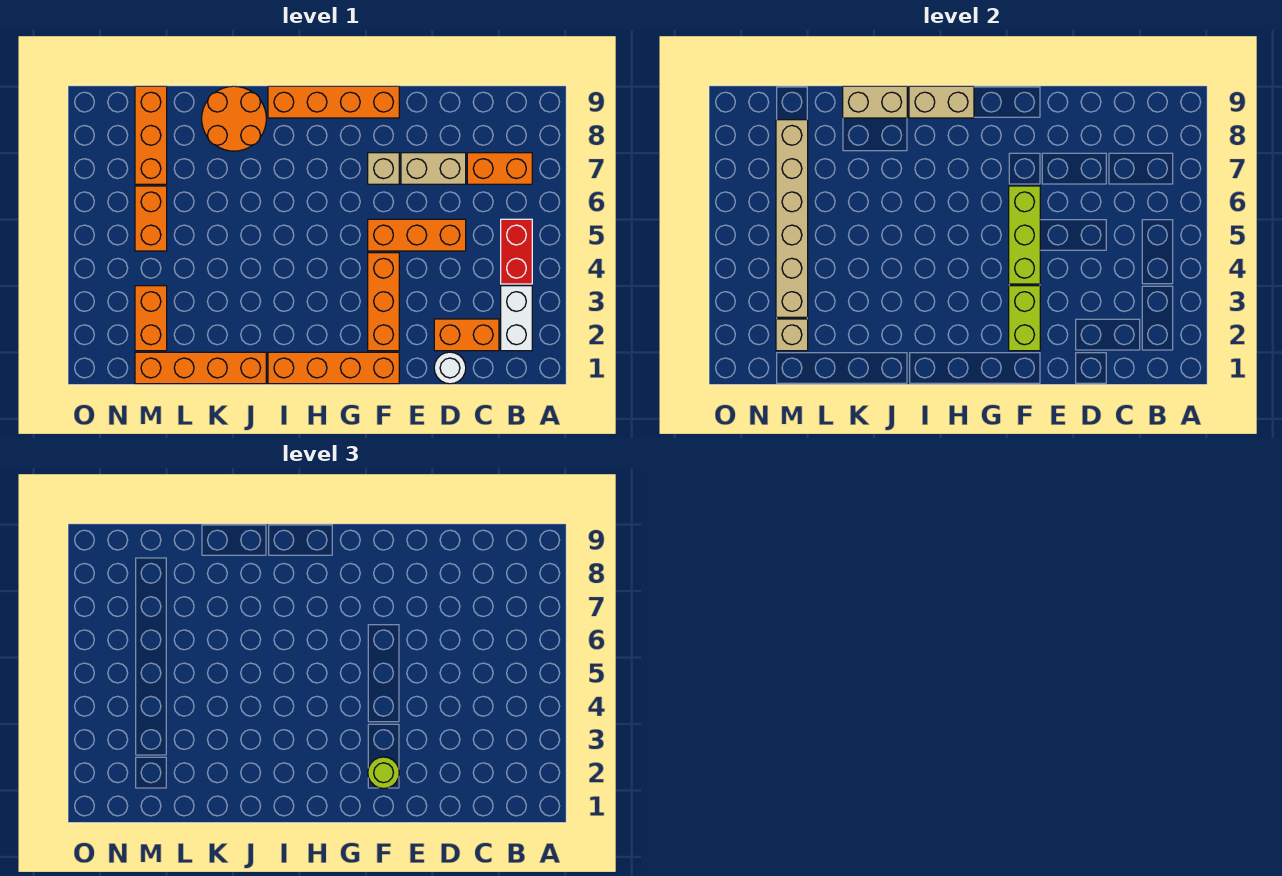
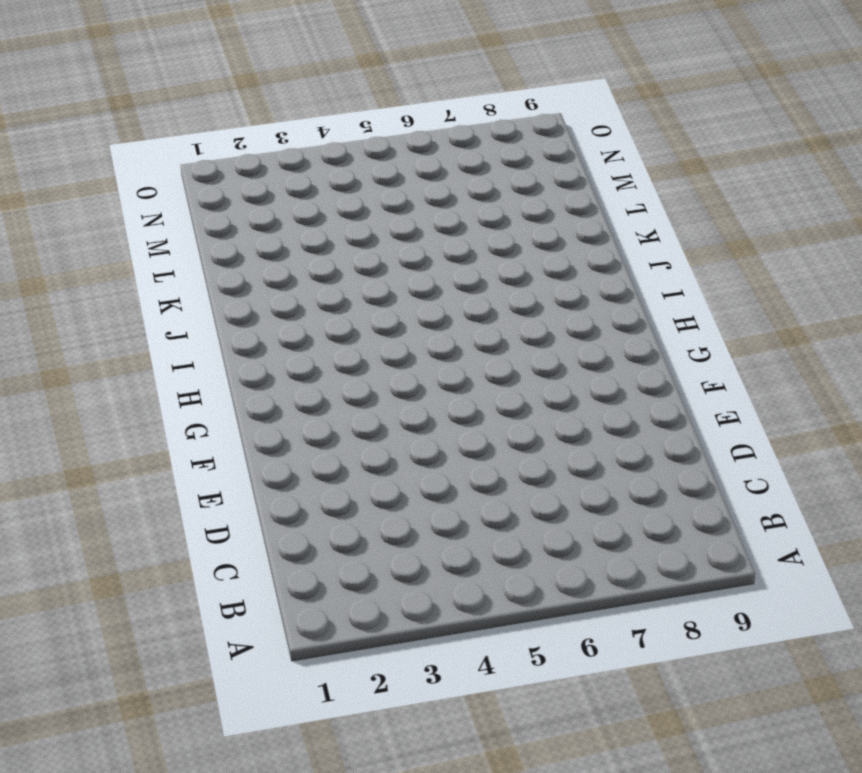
none -> white brick B2:B3 level 1
none -> red brick B4:B5 level 1
none -> orange brick B7:C7 level 1

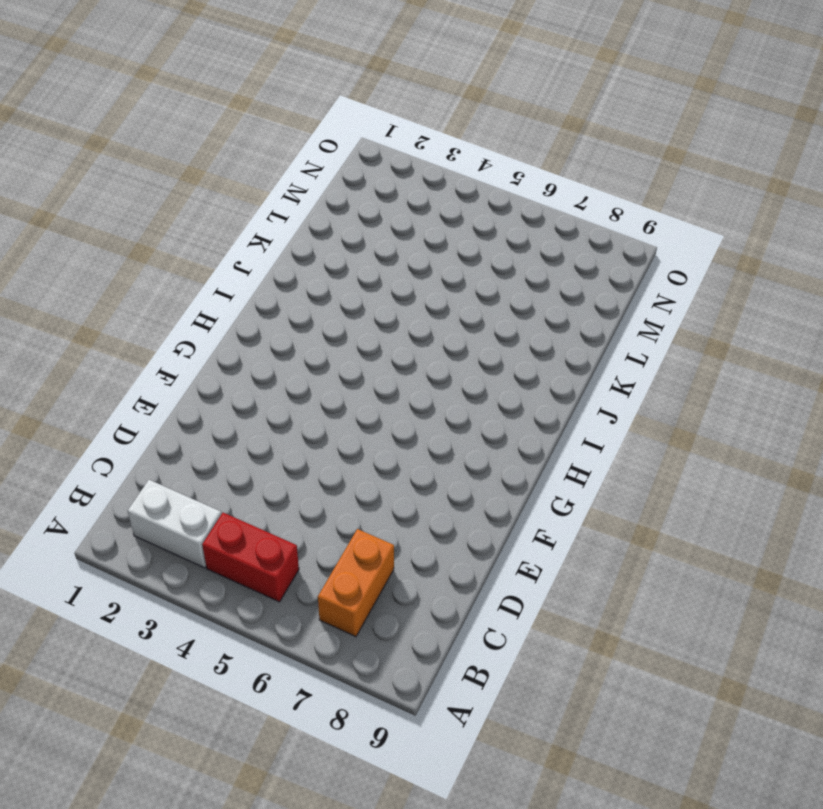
none -> orange brick C2:D2 level 1
none -> white round brick D1 level 1
none -> orange brick D5:F5 level 1

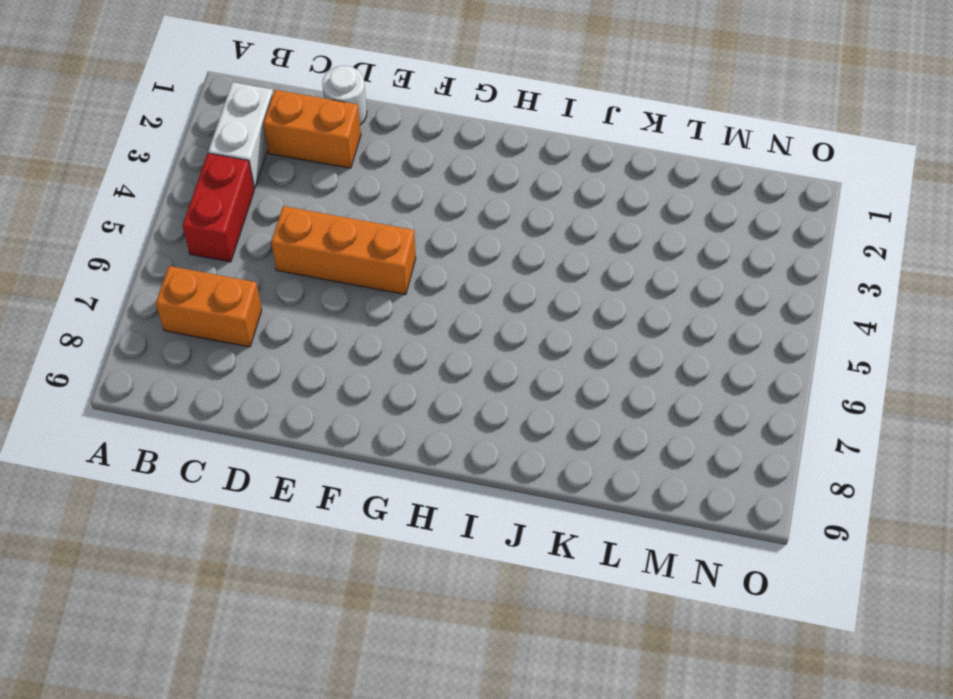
none -> tan brick D7:E7 level 1
none -> orange brick F1:I1 level 1
none -> orange brick F2:F4 level 1

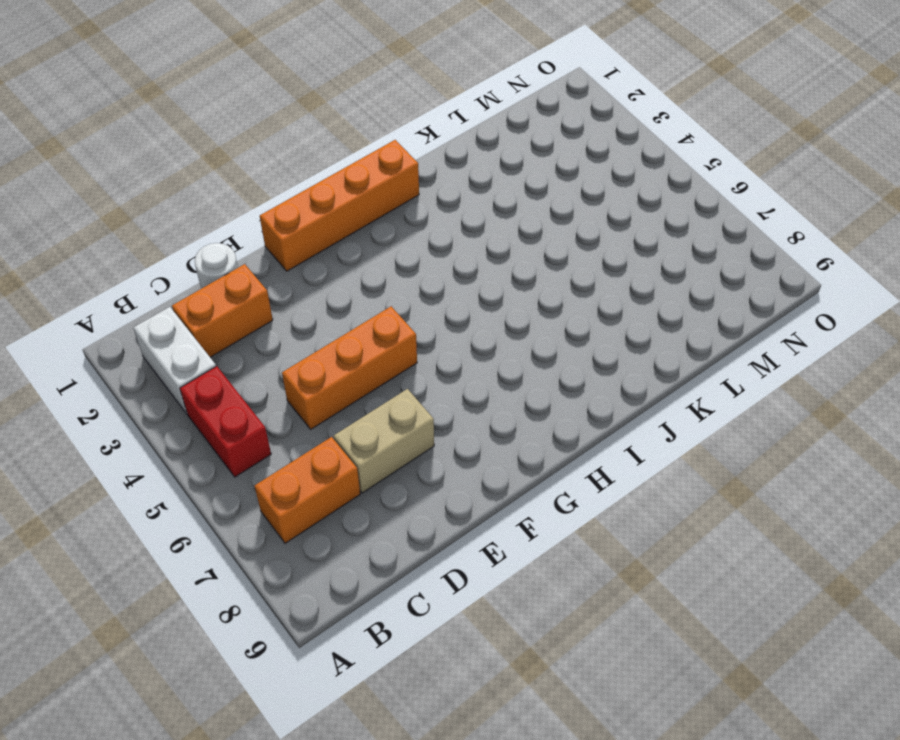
none -> orange brick F2:F4 level 1
none -> tan brick F7 level 1
none -> orange brick F9:I9 level 1

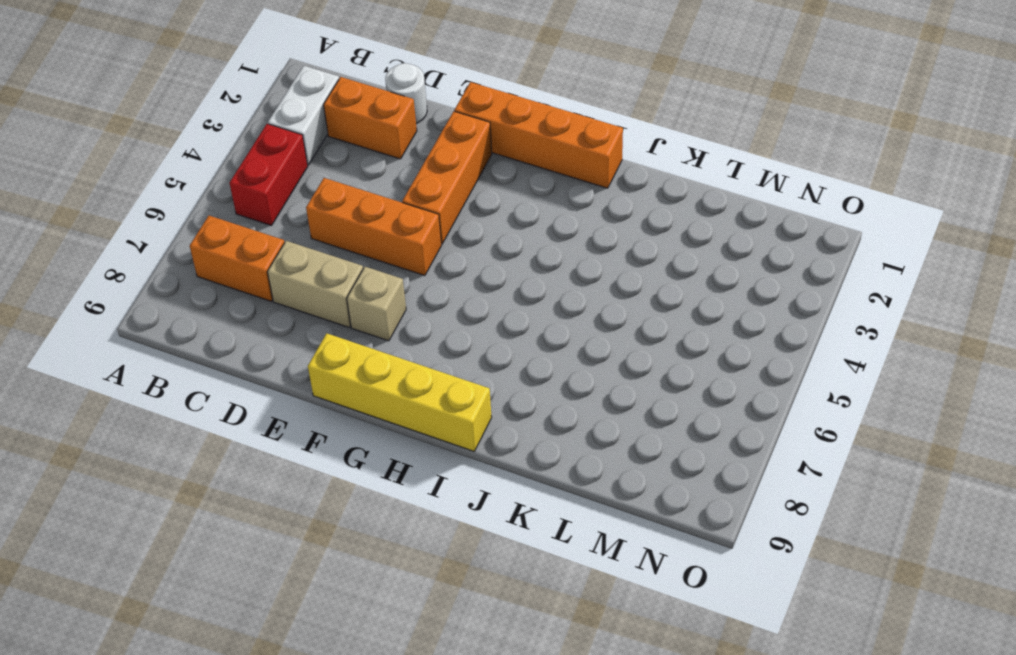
yellow brick F9:I9 level 1 -> orange brick F9:I9 level 1
none -> orange brick J1:M1 level 1
none -> orange round brick J8:K9 level 1
none -> orange brick M2:M3 level 1

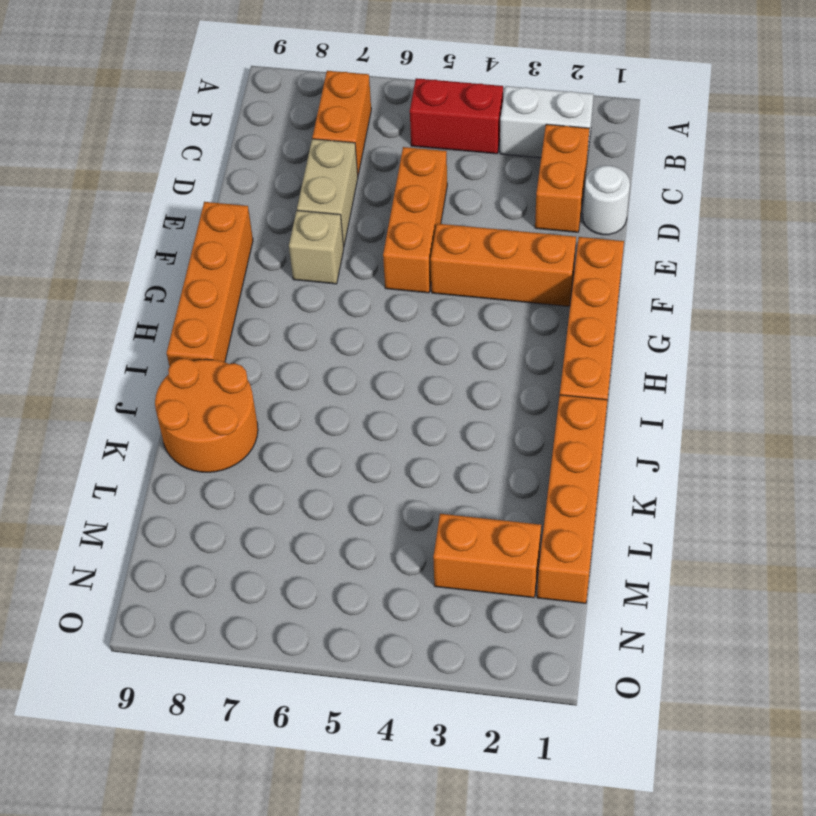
none -> orange brick M5:M6 level 1
none -> orange brick M7:M9 level 1
none -> lime brick F2:F3 level 2

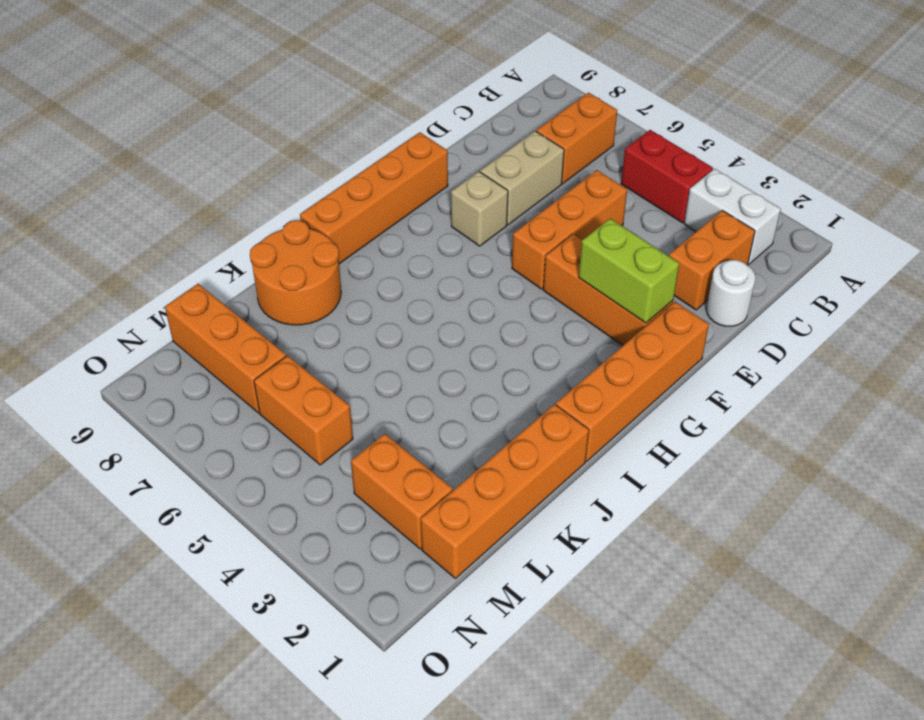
none -> lime brick F4:F6 level 2
none -> tan brick H9:I9 level 2
none -> tan brick J9:K9 level 2

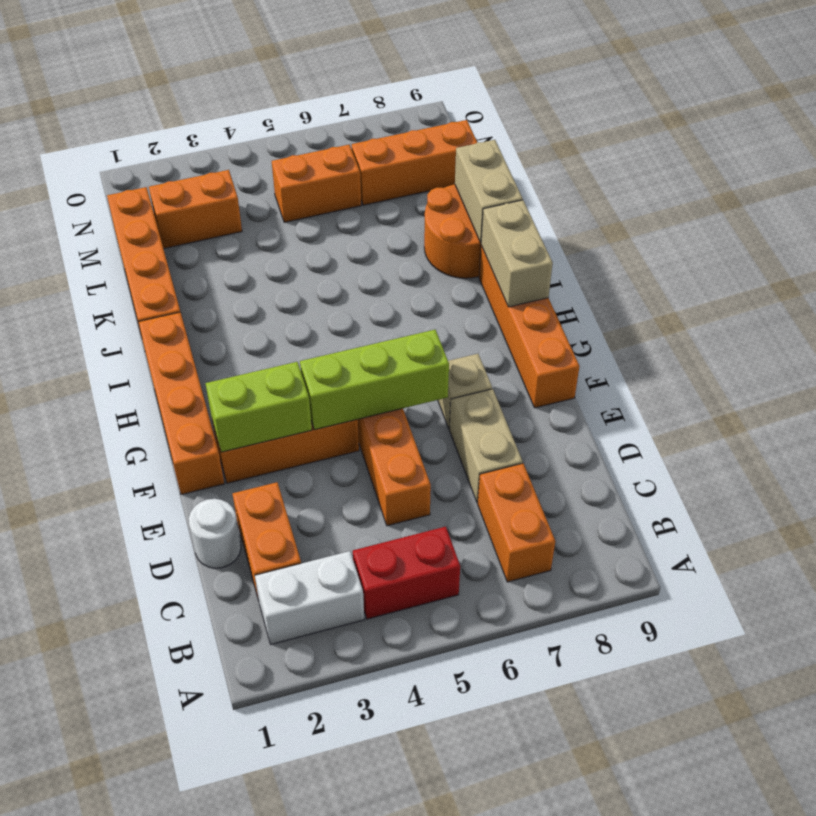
none -> tan brick M2 level 2
none -> tan brick M3:M8 level 2
none -> lime round brick F2 level 3

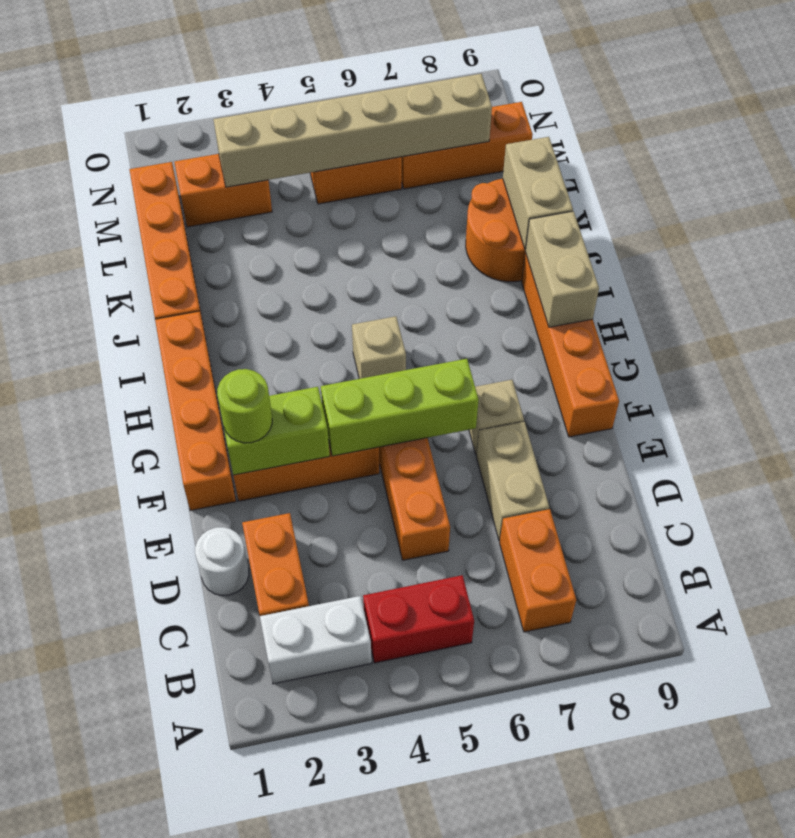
tan brick H5 level 1 -> tan brick M2 level 2

